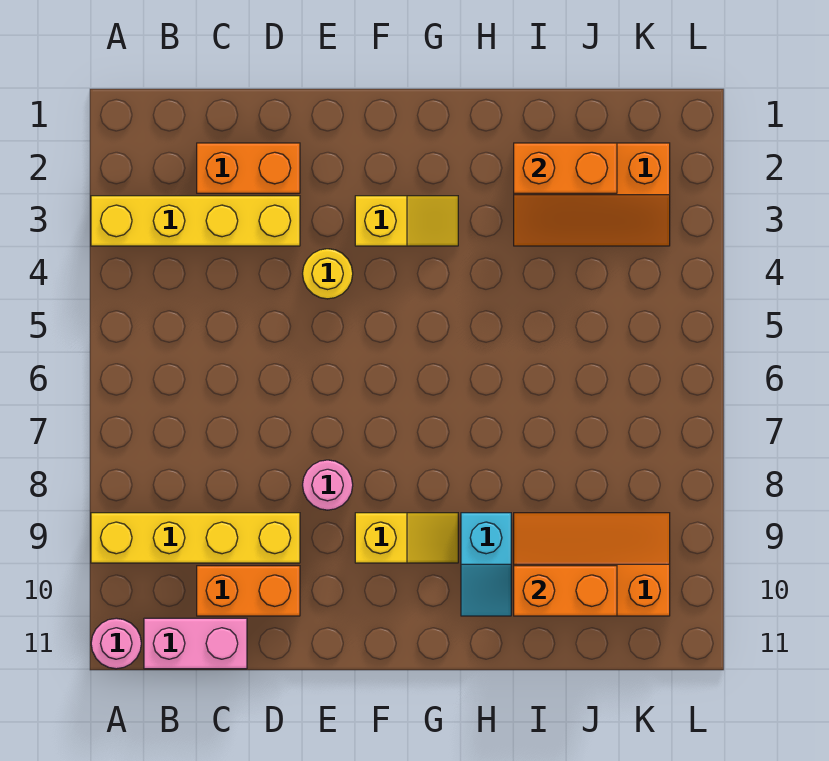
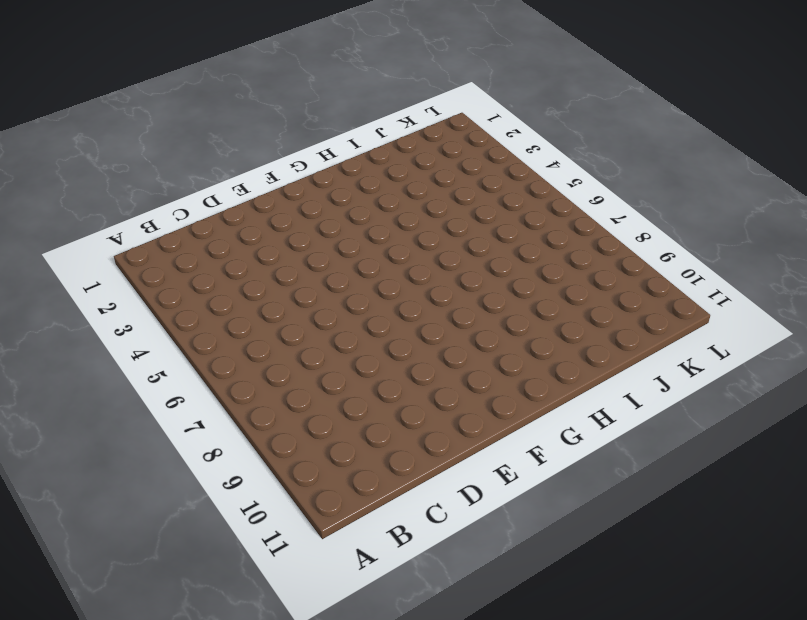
none -> yellow brick A3:D3 level 1
none -> yellow brick A9:D9 level 1
none -> pink round brick A11 level 1

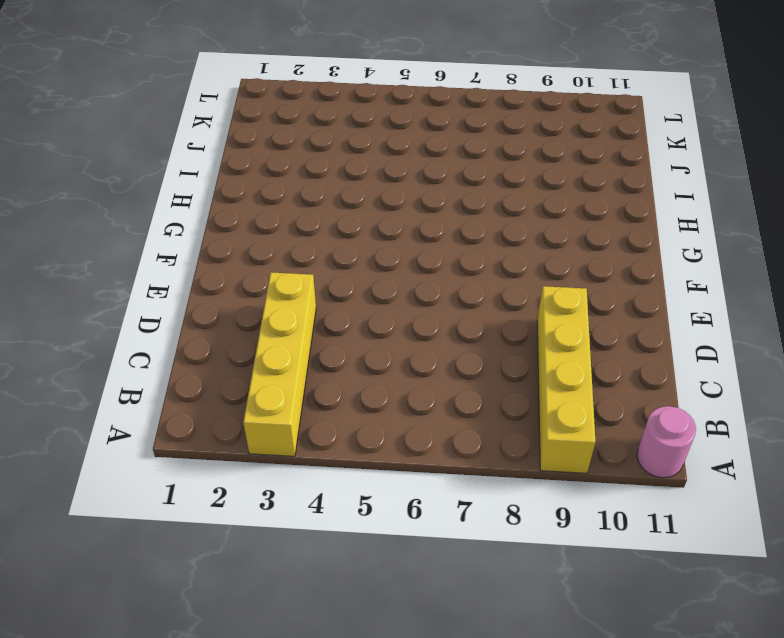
none -> pink brick B11:C11 level 1
none -> orange brick C2:D2 level 1
none -> orange brick C10:D10 level 1

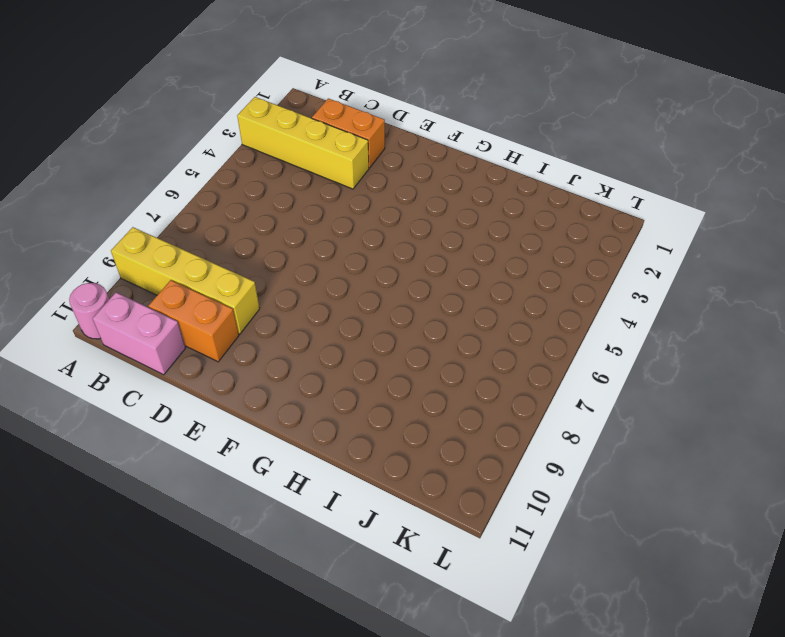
none -> yellow round brick E4 level 1
none -> pink round brick E8 level 1
none -> yellow slope F3:G3 level 1 top F

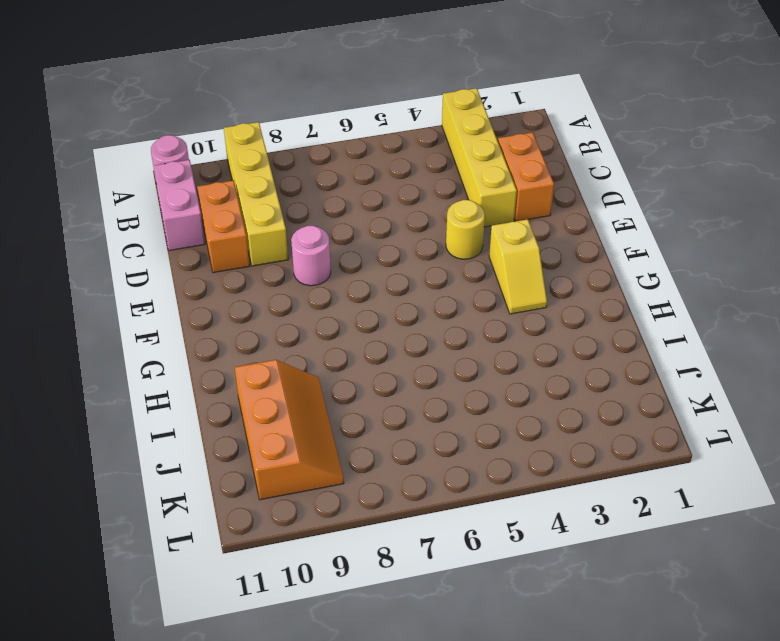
none -> yellow slope F9:G9 level 1 top F
none -> cyan slope H9:H10 level 1 top 9
none -> orange slope I2:K3 level 1 top 2

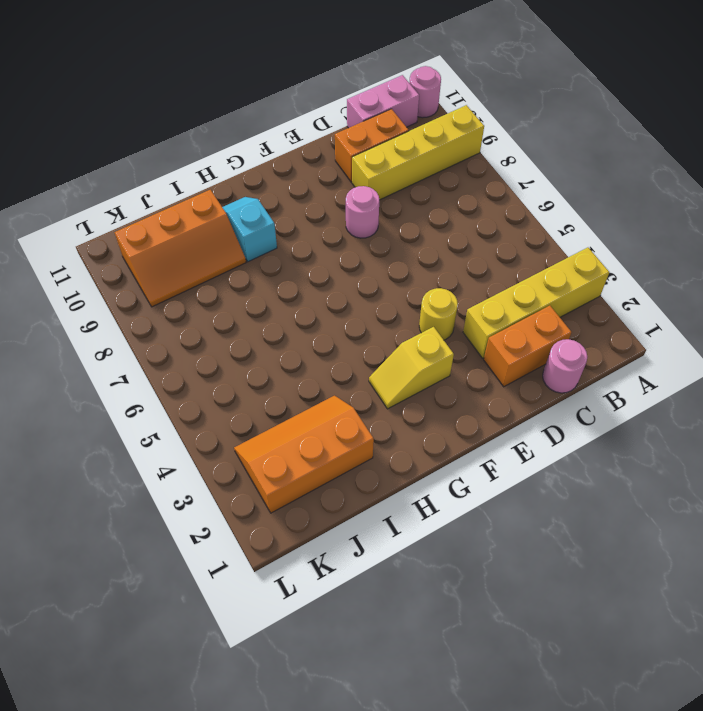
pink round brick C1 level 1 -> none
none -> yellow slope F9:G9 level 1 top F
none -> orange brick I2:J2 level 2
none -> orange brick I10:J10 level 2

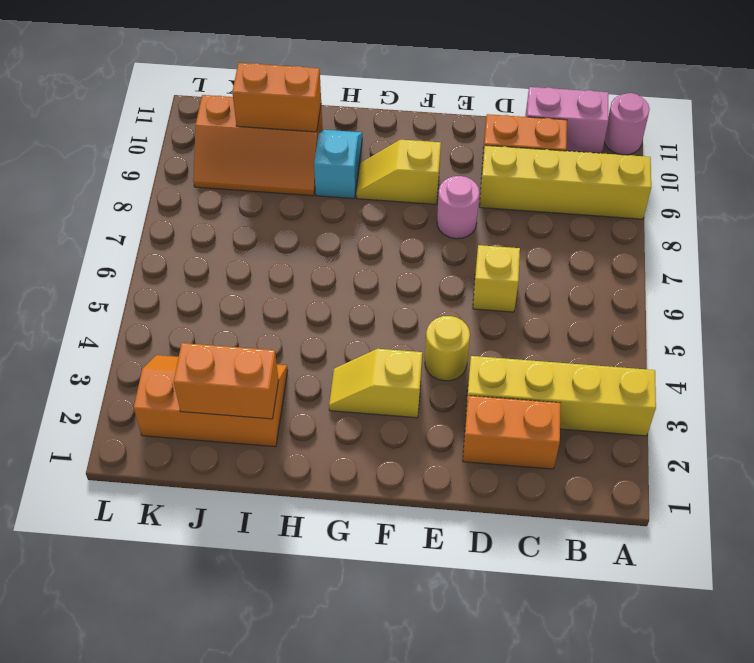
yellow brick D6 level 1 -> none

